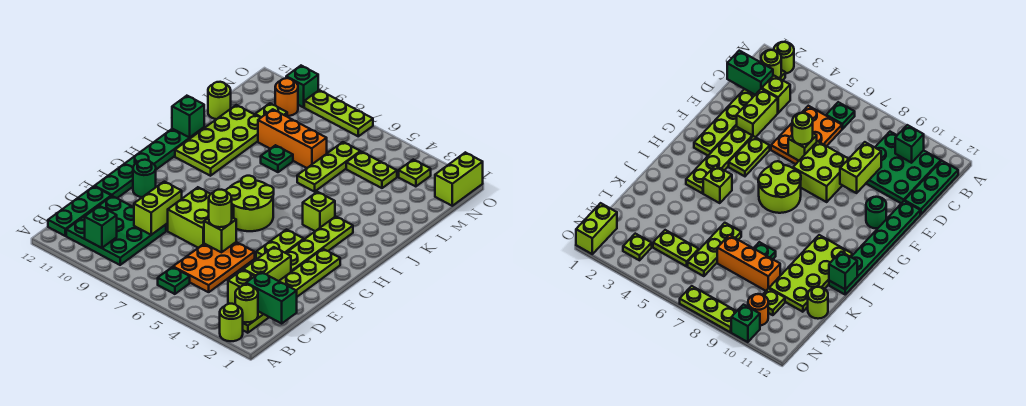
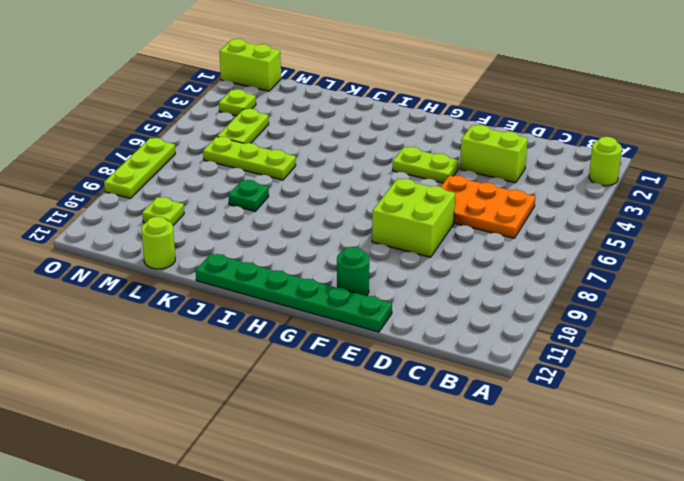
none -> lime plate B2:G2 level 1
none -> green plate B6 level 1
none -> green plate B9:D11 level 1
none -> green plate B12:D12 level 1

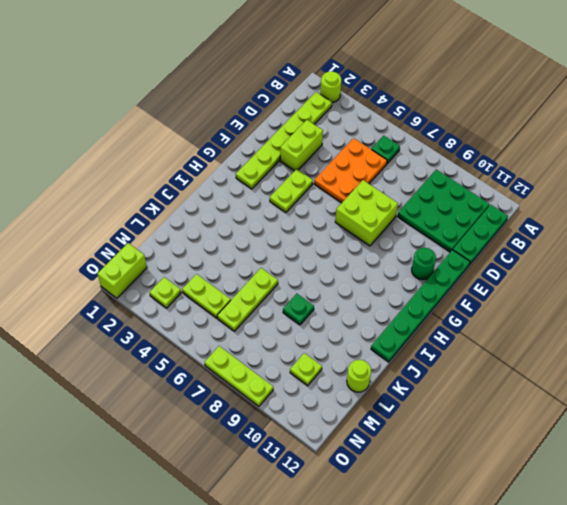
none -> lime brick C3 level 1
none -> lime plate F3:I3 level 1
none -> lime round brick G6:H7 level 1
none -> lime brick I4 level 1

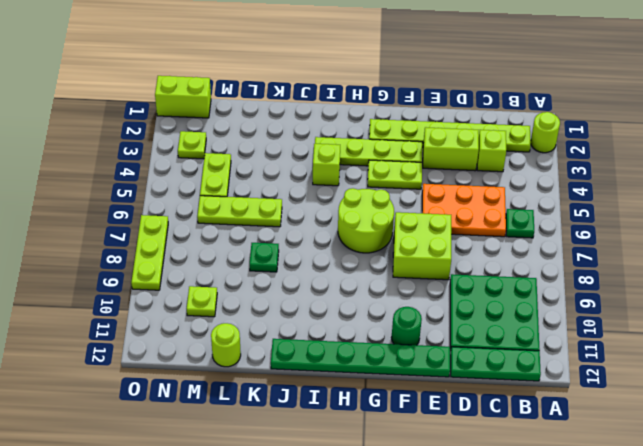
none -> lime plate I10:L11 level 1
none -> orange brick L7:L9 level 1
none -> orange round brick N10 level 1
none -> green brick O10 level 1

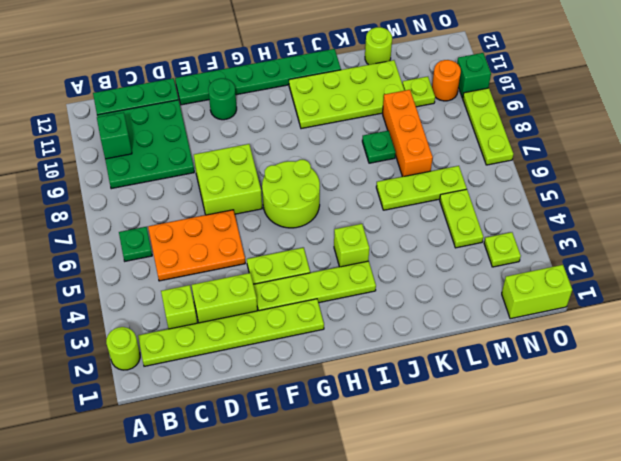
none -> lime round brick B2 level 2
none -> green brick C1:C2 level 2
none -> lime brick D9:E9 level 2
none -> lime brick E6 level 2

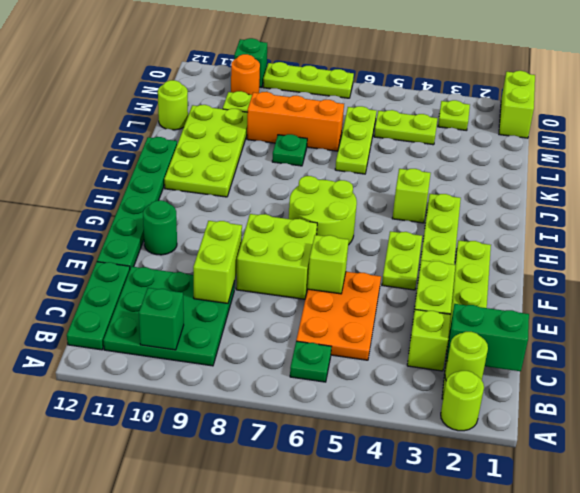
none -> green brick J12 level 2
none -> lime round brick E6 level 3

